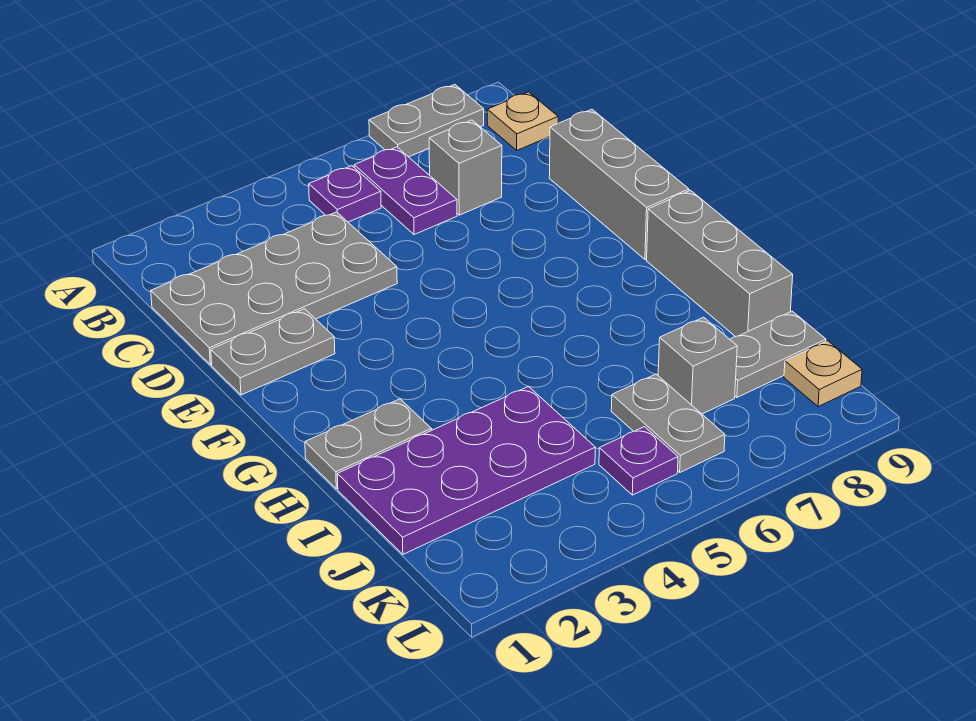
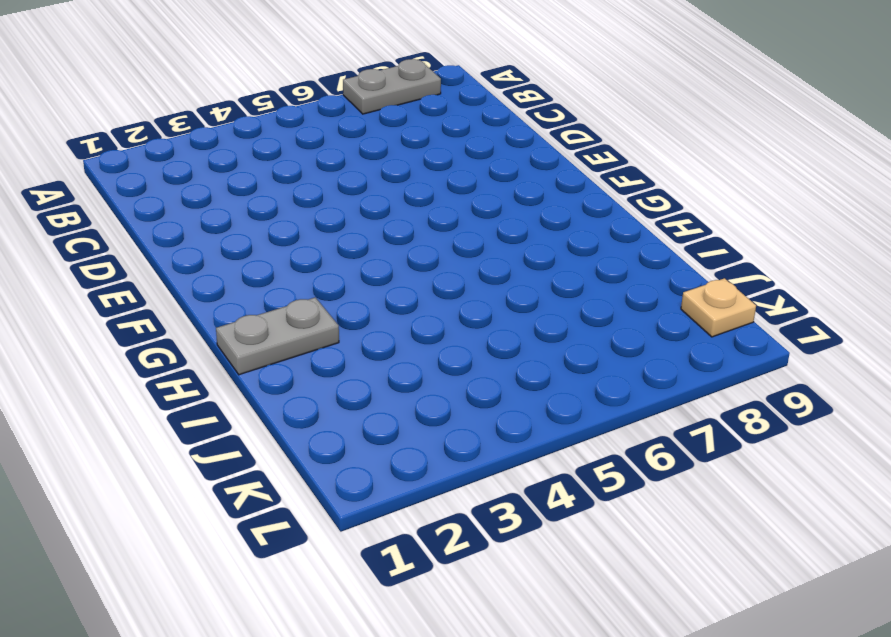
none -> purple plate B5 level 1
none -> purple plate B6:C6 level 1
none -> tan plate B9 level 1

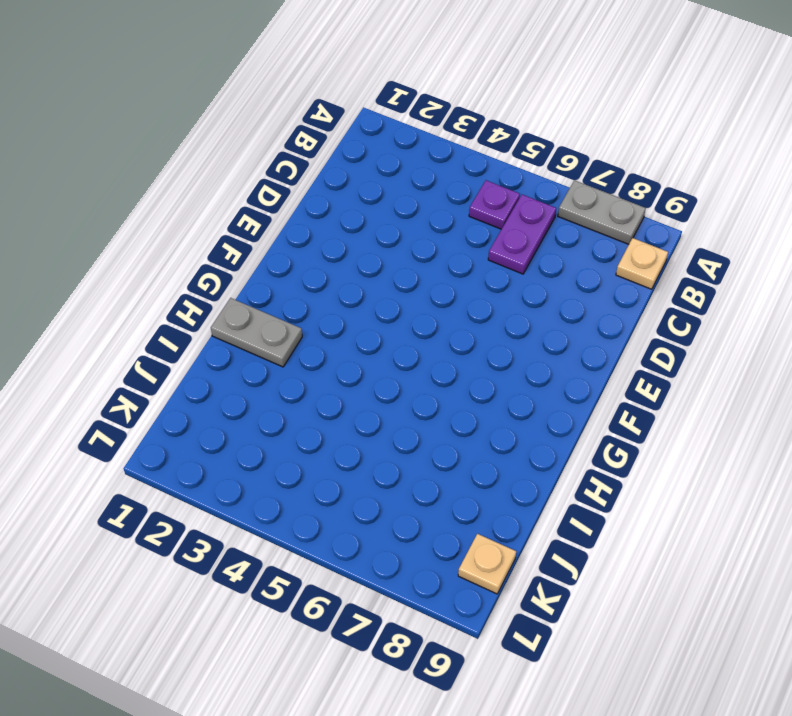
none -> grey plate C1:D4 level 1
none -> grey brick C7 level 1
none -> grey brick D9:F9 level 1

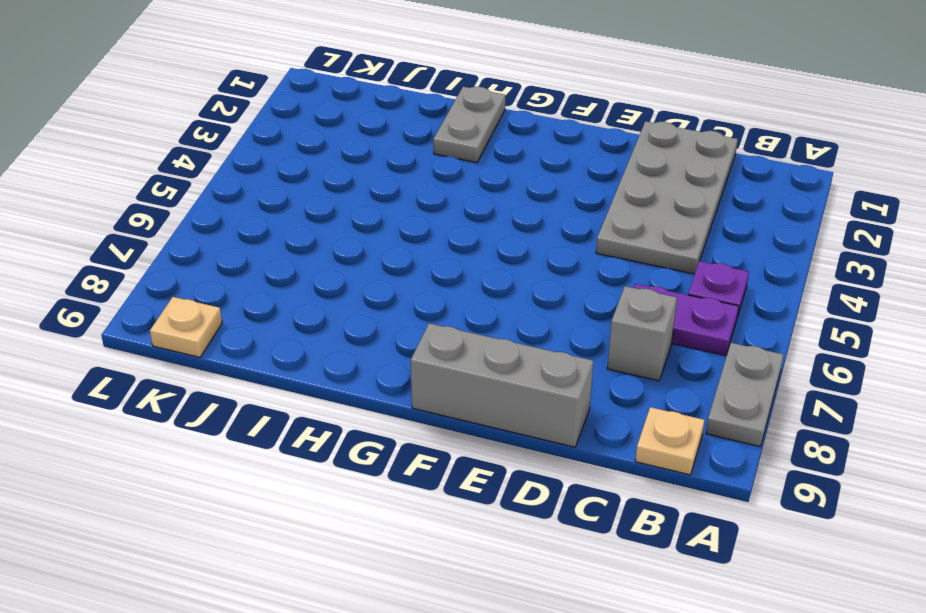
none -> grey plate E1:E2 level 1
none -> grey brick G9:I9 level 1
none -> purple plate I1:J4 level 1

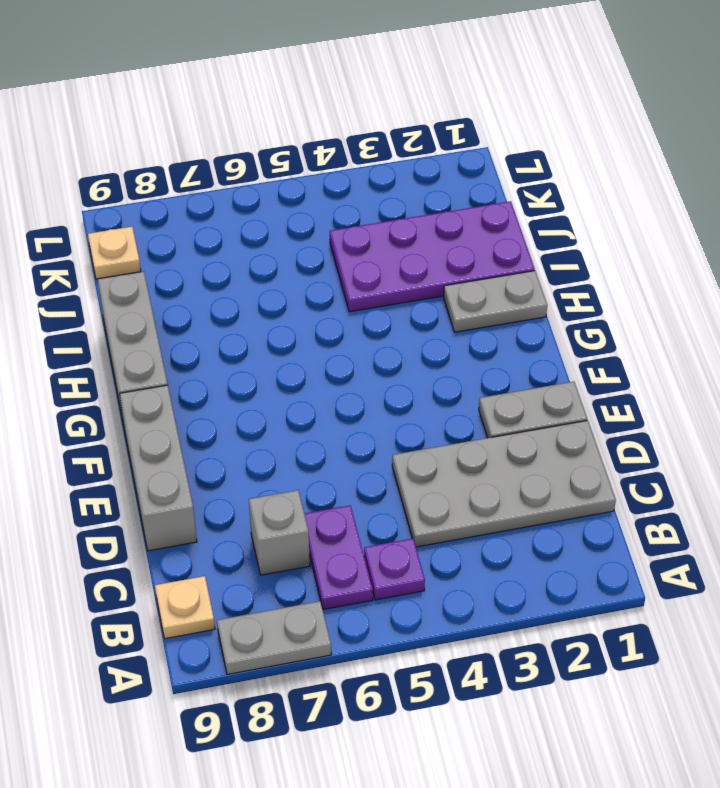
none -> grey plate J6:K6 level 1
none -> grey brick J7 level 1
none -> grey plate J8:J9 level 1

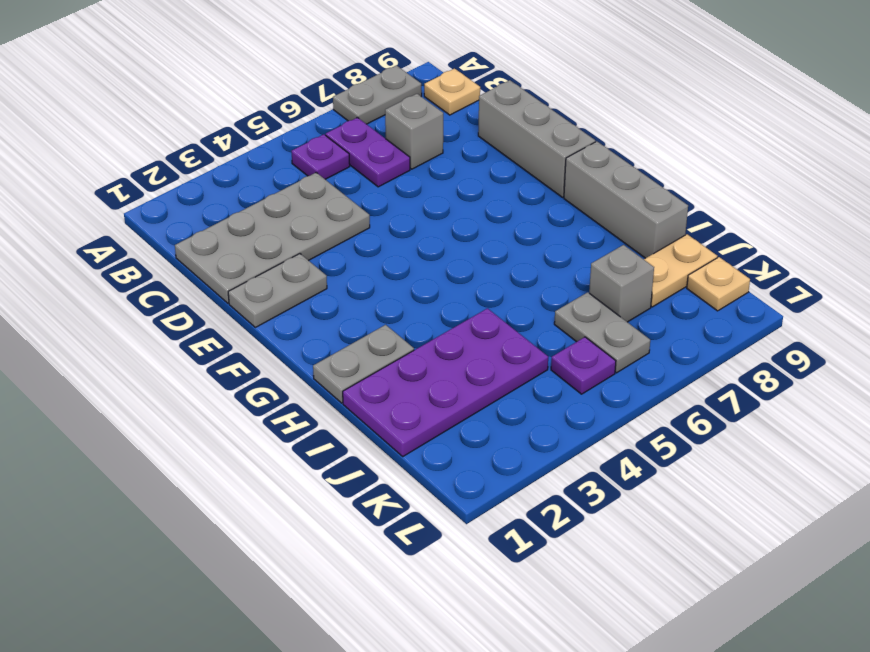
tan plate J8:J9 level 1 -> grey plate J8:J9 level 1

